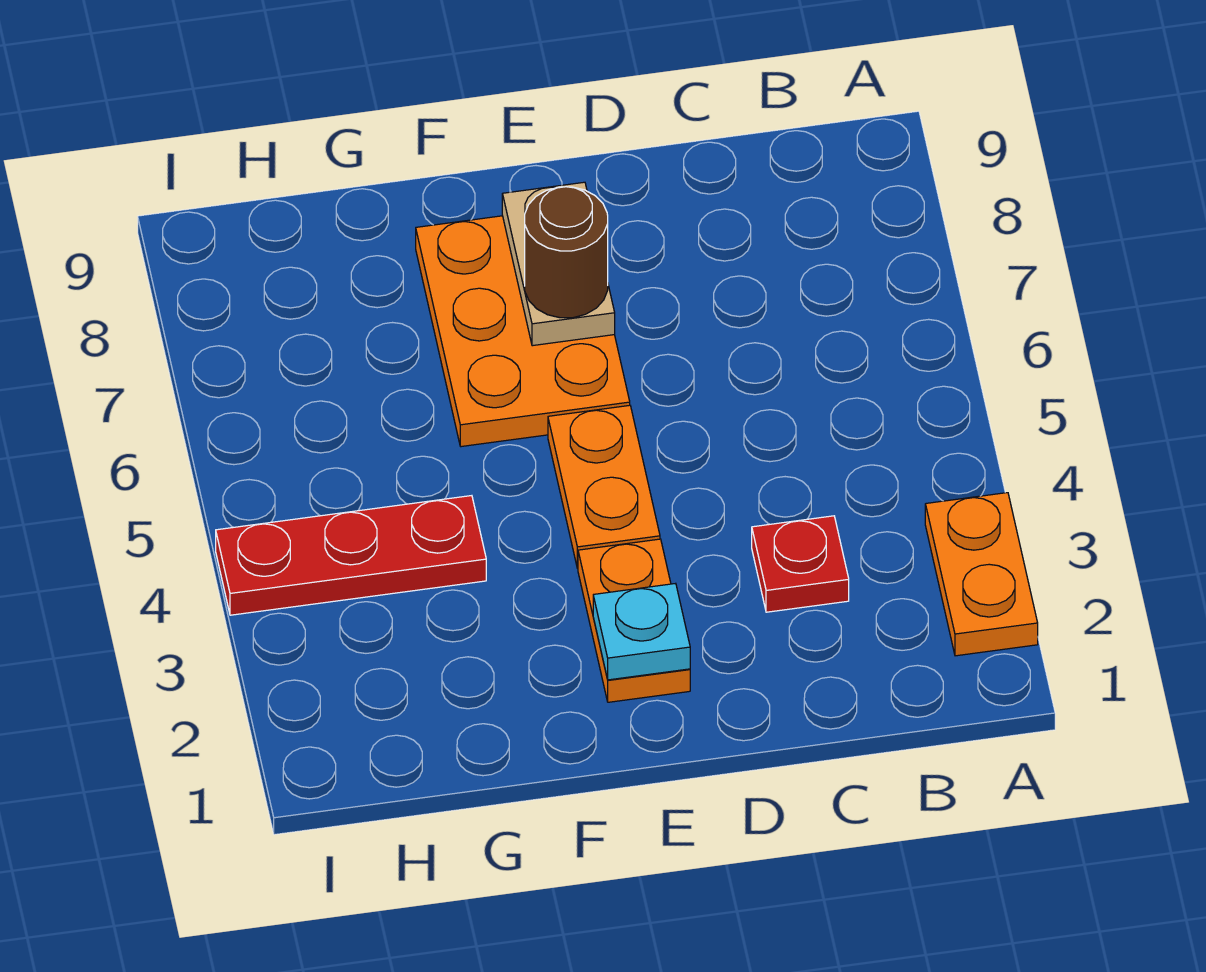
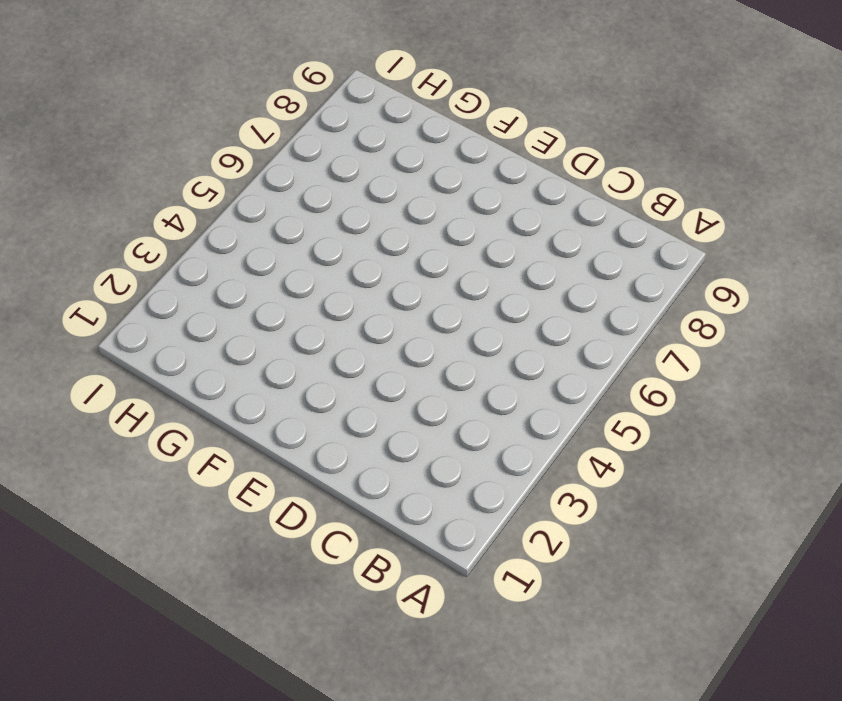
none -> orange plate A2:A3 level 1
none -> red plate C3 level 1

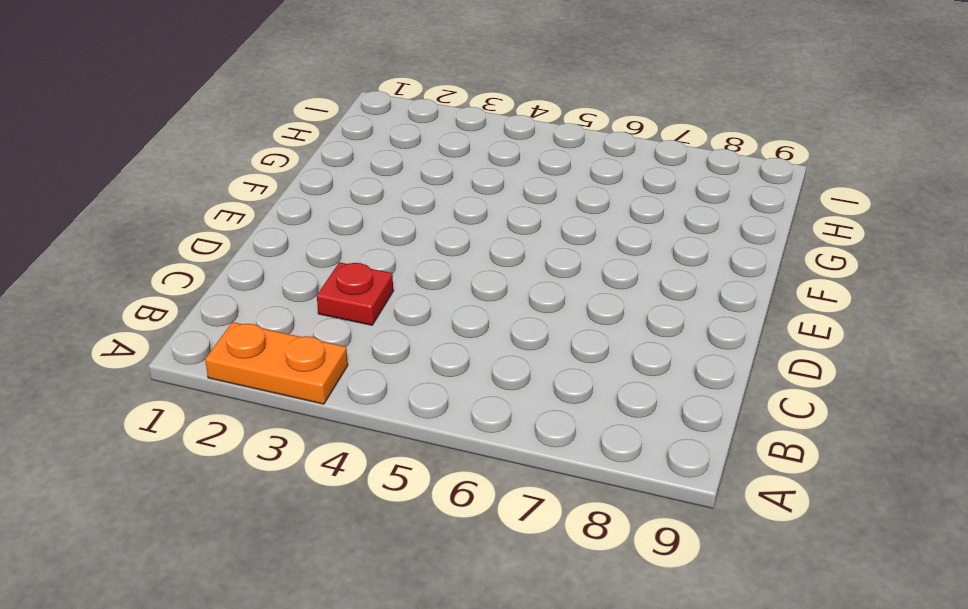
none -> orange plate E2:E3 level 1
none -> orange plate E4:E5 level 1

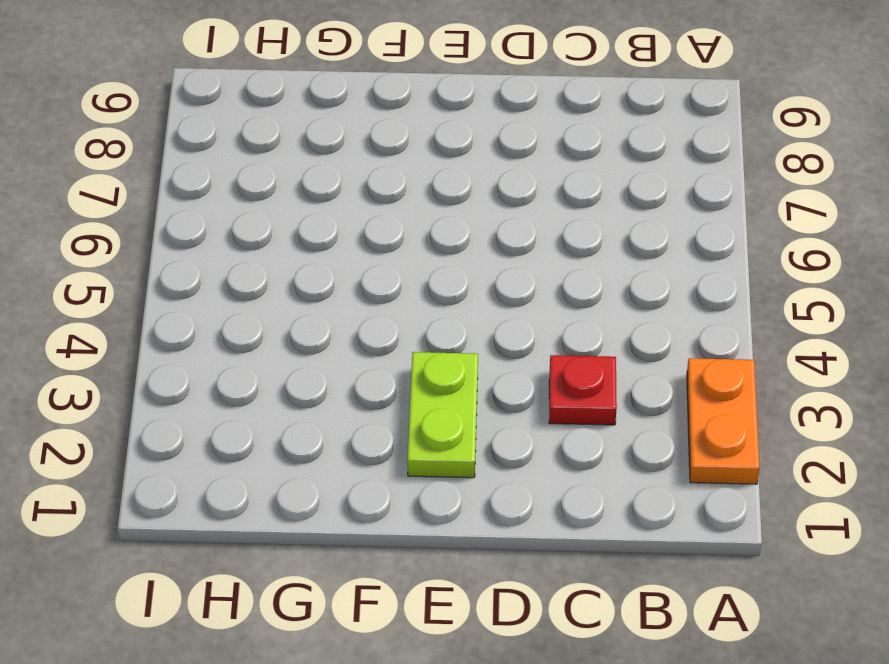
lime plate E2:E3 level 1 -> orange plate E2:E3 level 1
none -> orange plate E4:E5 level 1
none -> orange plate E6:F8 level 1

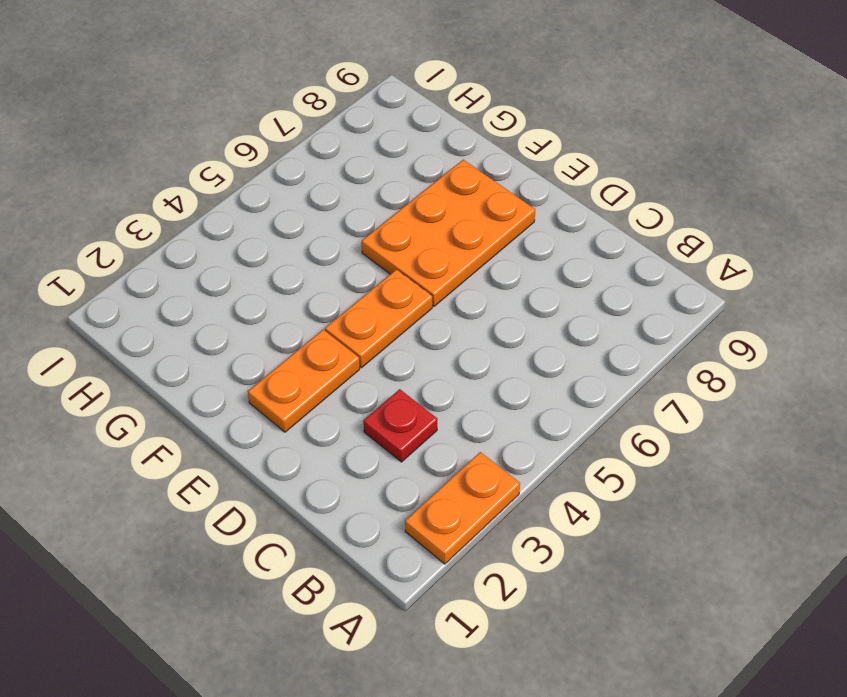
none -> red plate G4:I4 level 1
none -> cyan plate E2 level 2

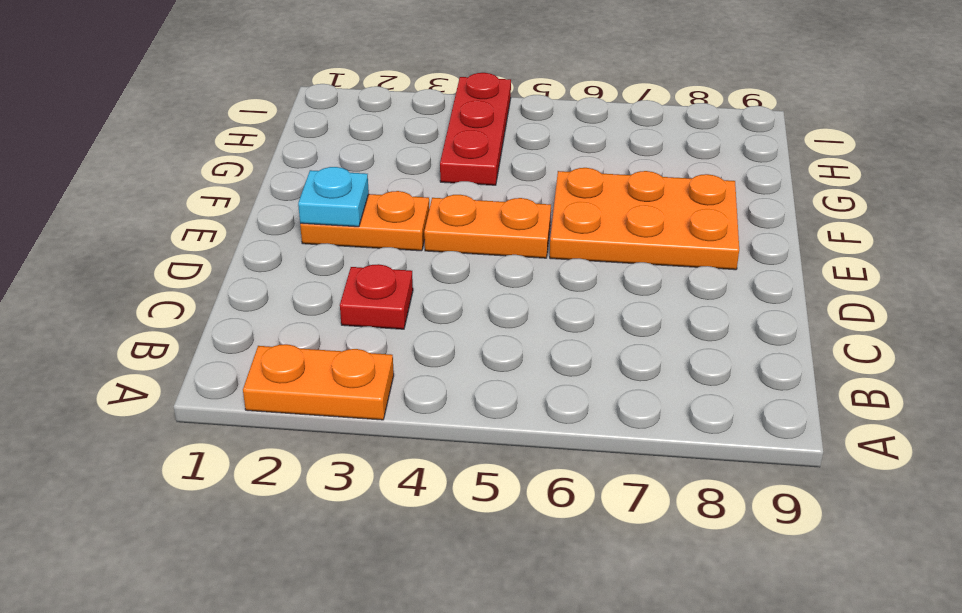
none -> tan plate E7:E8 level 2
none -> brown round brick E7 level 3

